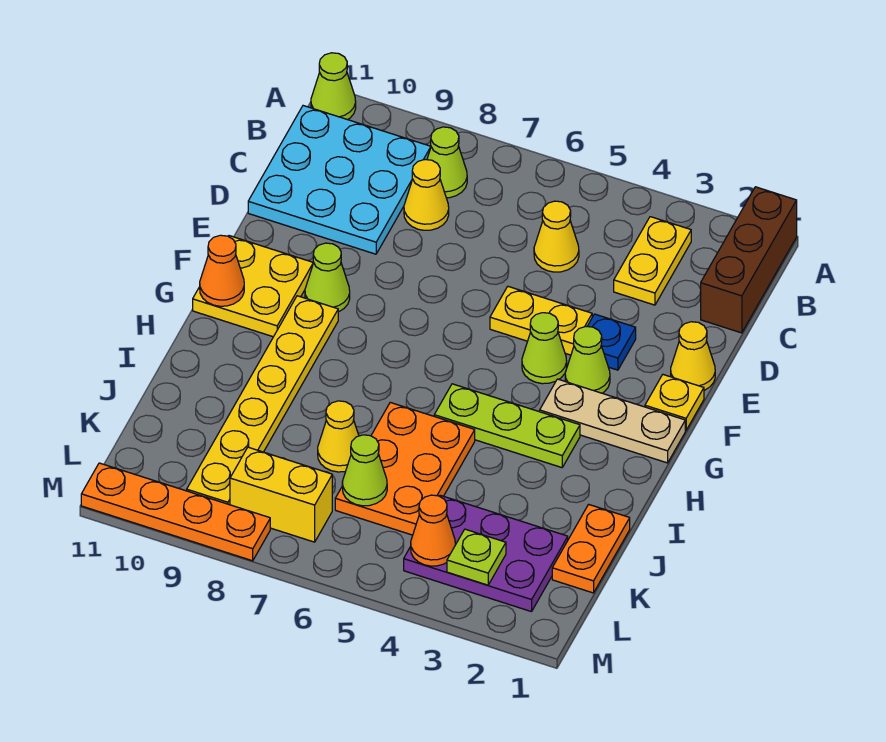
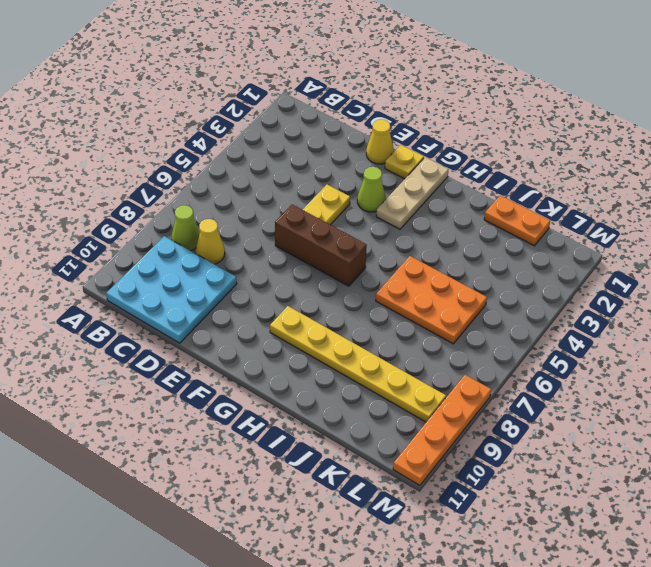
brown brick E6:G6 level 1 -> brown brick A1:C1 level 1
none -> lime cone A11 level 1
none -> yellow plate B3:C3 level 1
none -> yellow cone C5 level 1

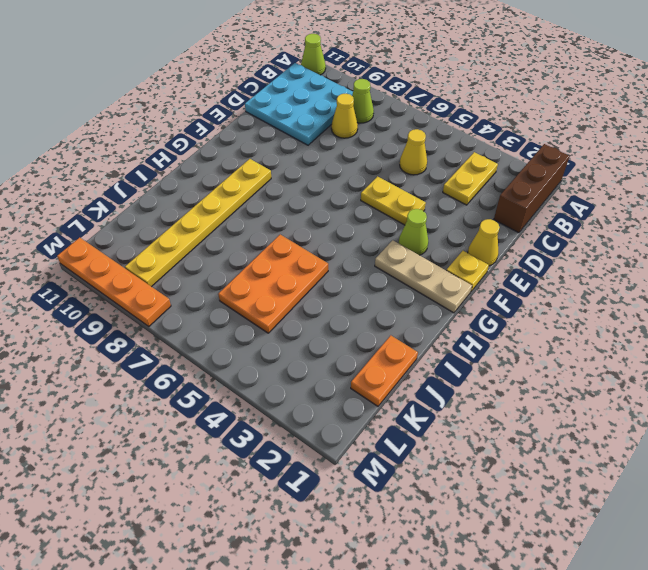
none -> blue plate E3 level 1
none -> lime cone F4 level 1
none -> lime cone F9 level 1

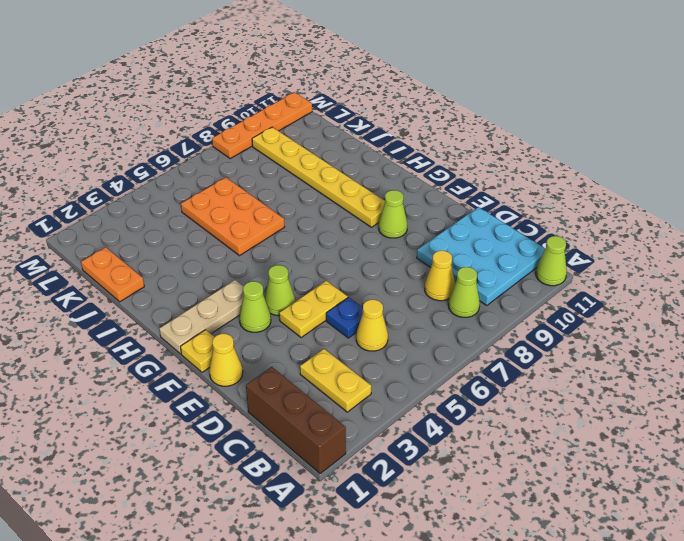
blue plate D5 level 1 -> blue plate E3 level 1
none -> yellow plate F10:G11 level 1
none -> lime plate H3:H5 level 1
none -> yellow cone J7 level 1

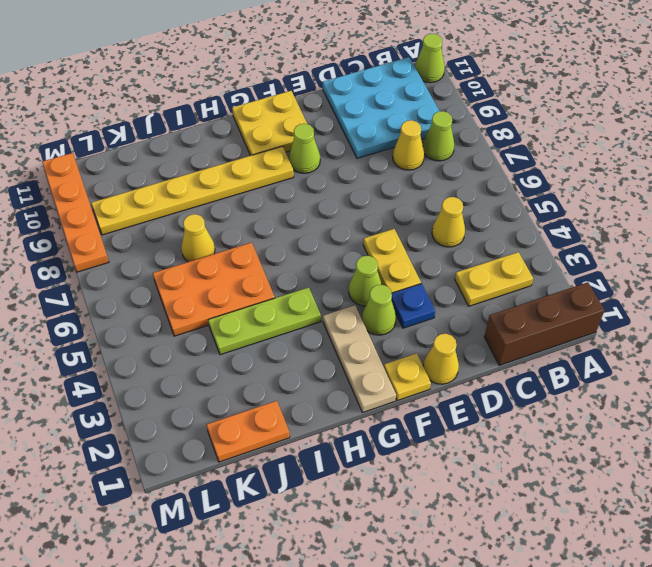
lime plate H4:J4 level 1 -> lime plate H3:H5 level 1
none -> purple plate K2:L4 level 1
none -> yellow brick L7:L8 level 1
none -> orange cone G11 level 2

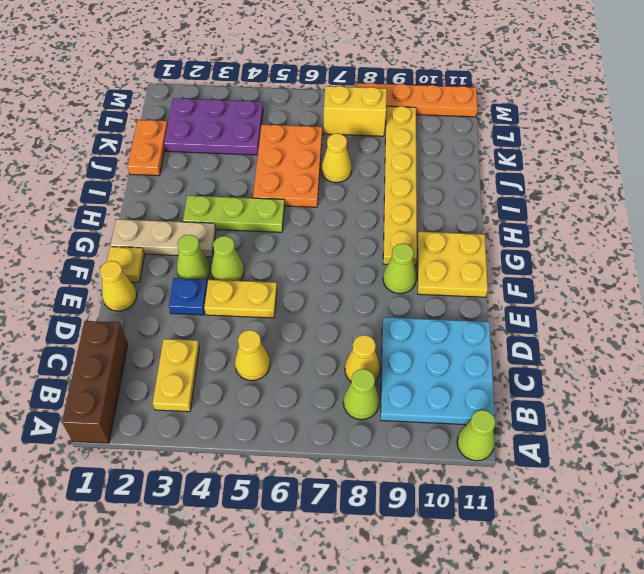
none -> orange cone G11 level 2
none -> lime cone K6 level 2
none -> lime plate L3 level 2

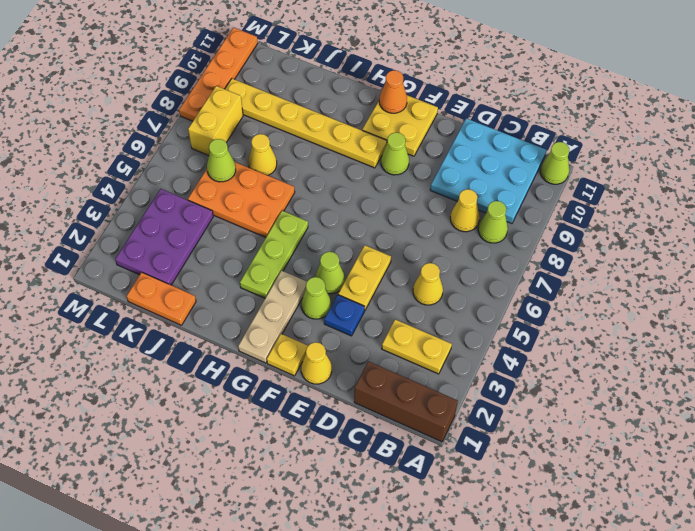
none -> lime plate L3 level 2
none -> orange cone L4 level 2

